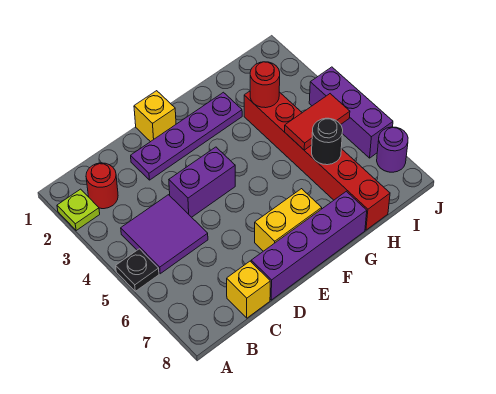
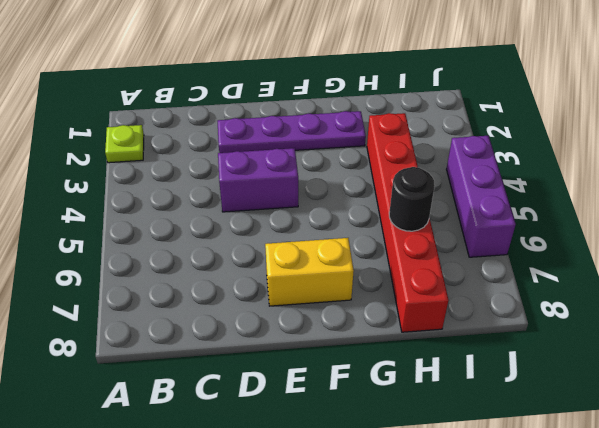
none -> black plate A5 level 1
none -> red round brick B2 level 1
none -> purple tile B4:C5 level 1

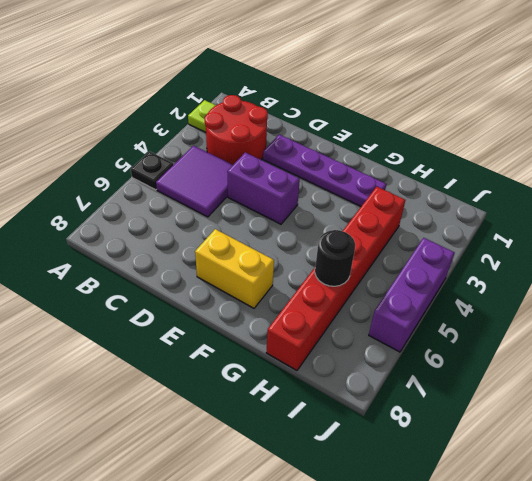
red round brick B2:C3 level 1 -> red round brick B2 level 1
none -> yellow brick C8 level 1
none -> purple brick D8:G8 level 1
none -> yellow brick E1 level 1

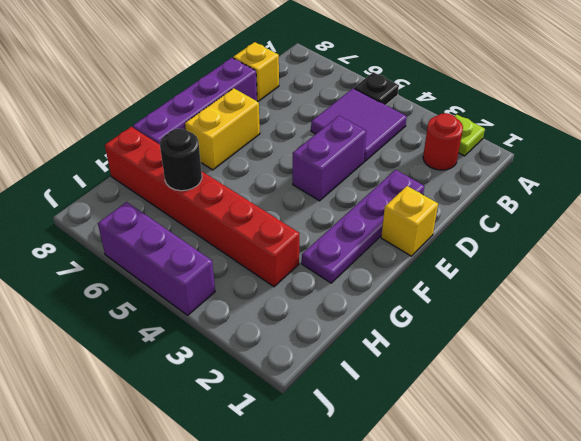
none -> purple round brick J7 level 1
none -> red round brick H3 level 2
none -> red tile H5:I5 level 2

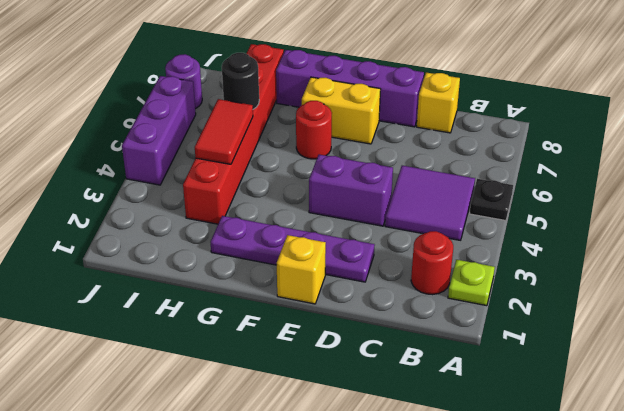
red round brick F6 level 1 -> red round brick H3 level 2
red tile H4:H5 level 2 -> red tile H5:I5 level 2

